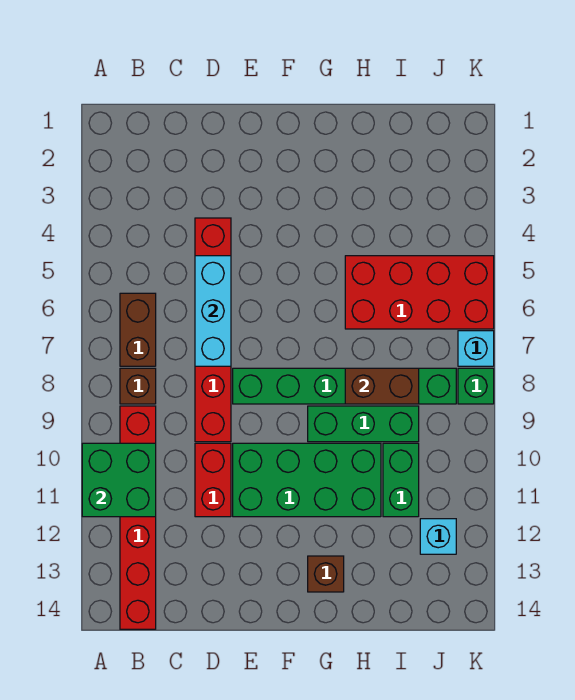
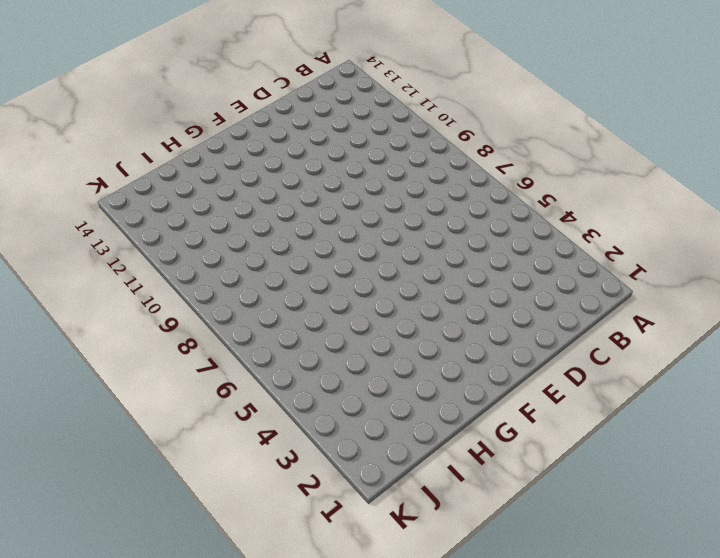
none -> brown brick B6:B7 level 1
none -> brown brick B8 level 1
none -> red brick B9:B14 level 1

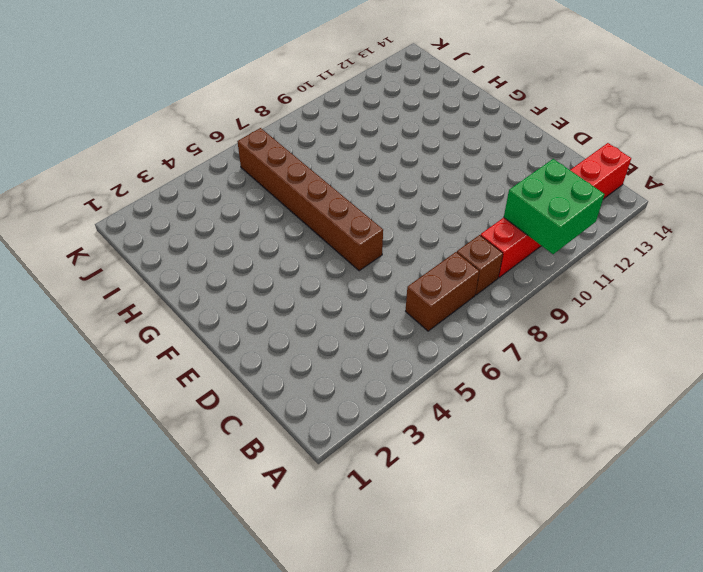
brown brick E6:J6 level 1 -> red brick H5:K6 level 1
none -> red brick D4:D9 level 1
none -> red brick D10:D11 level 1
none -> green brick E8:J8 level 1

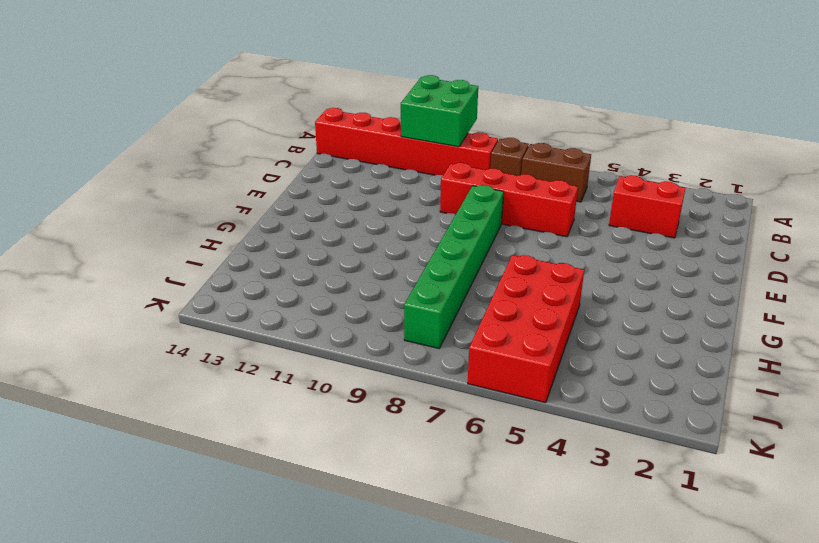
red brick C3:C4 level 1 -> red brick D10:D11 level 1
red brick D6:D9 level 1 -> red brick D4:D9 level 1
none -> green brick E10:H11 level 1
none -> green brick G9:I9 level 1
none -> brown brick G13 level 1

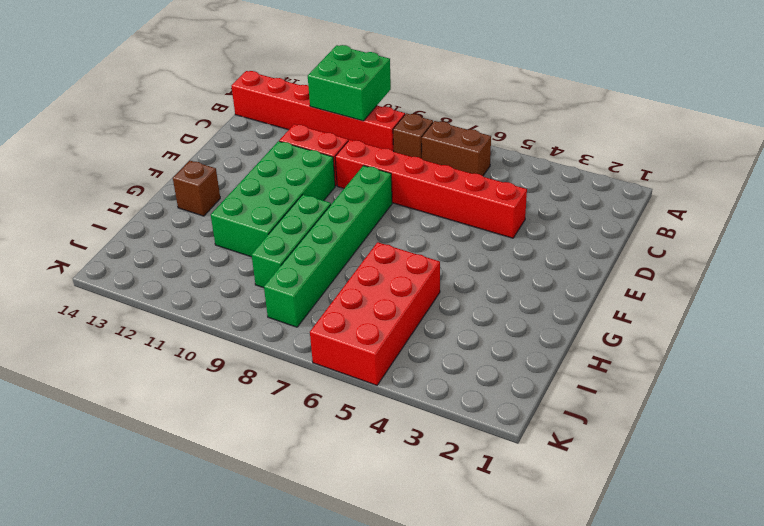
none -> green brick I10:I11 level 1
none -> cyan brick J12 level 1
none -> cyan brick K7 level 1

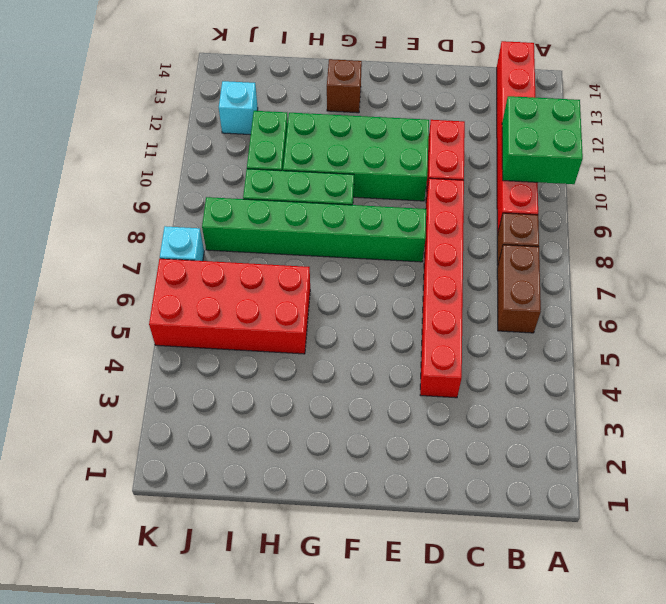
none -> green brick K8 level 1
none -> cyan brick D5:D7 level 2
none -> brown brick H8:I8 level 2

